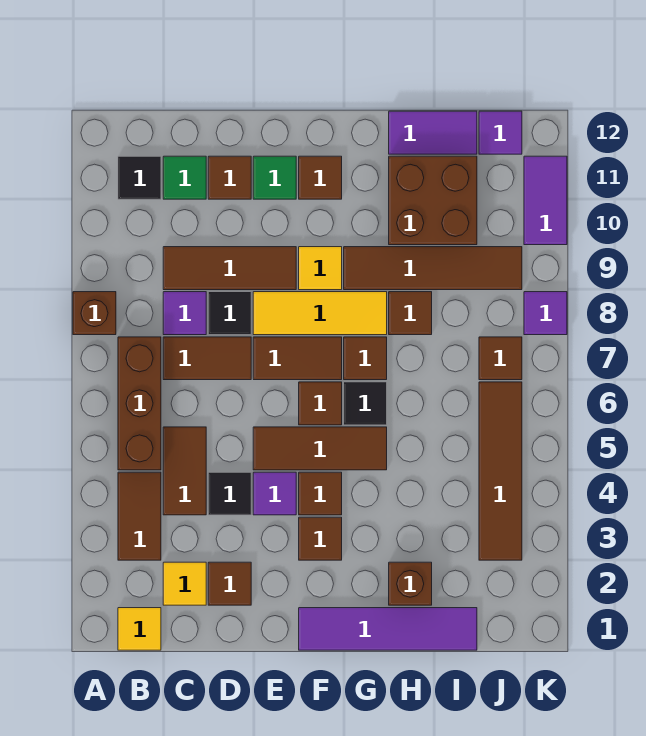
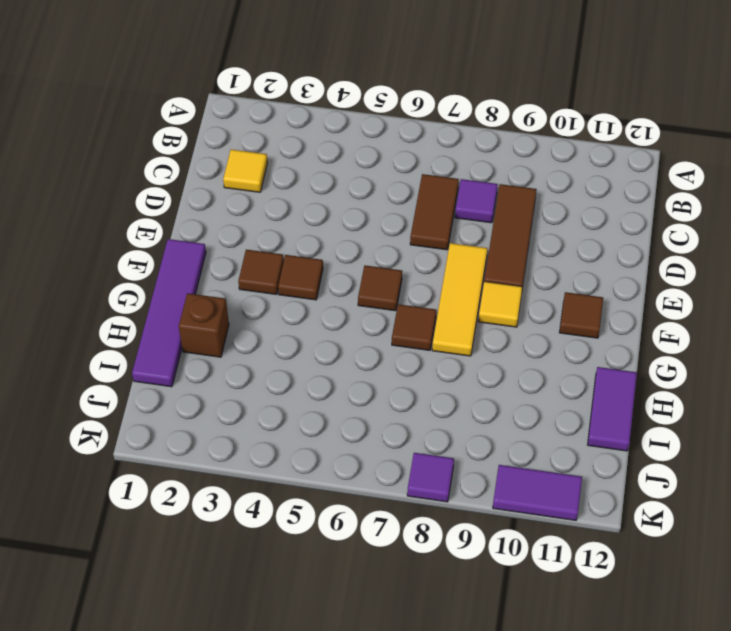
none -> brown brick A8 level 1
none -> yellow tile B1 level 1
none -> brown tile B3:B4 level 1
none -> brown brick B5:B7 level 1

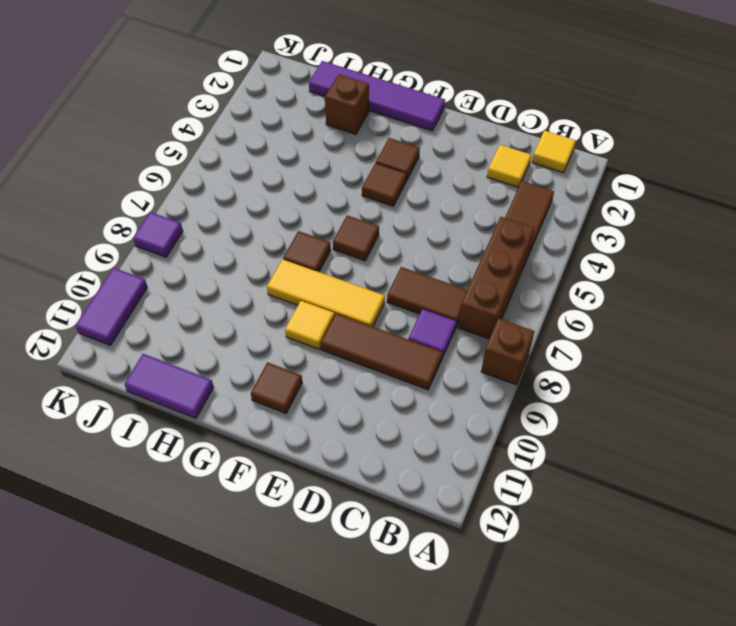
none -> black tile B11 level 1
none -> brown tile C4:C5 level 1
none -> green tile C11 level 1
none -> brown tile D2 level 1

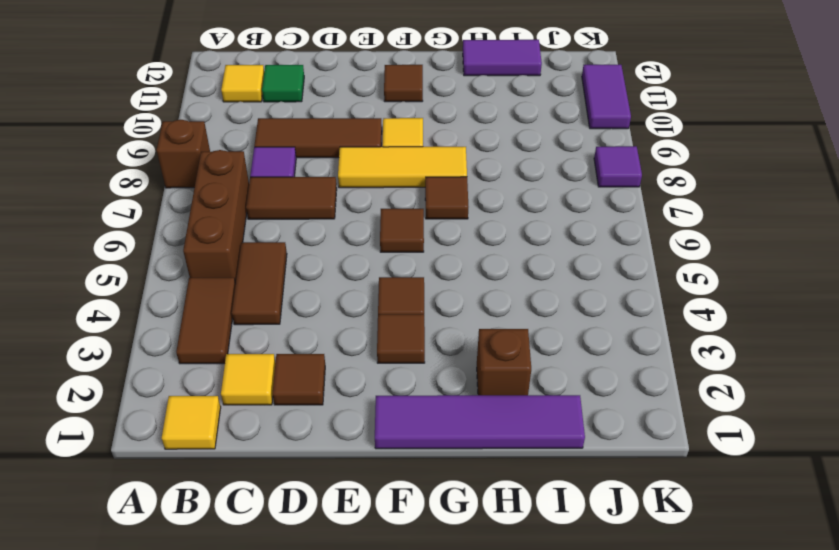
yellow tile B11 level 1 -> black tile B11 level 1
none -> black tile D4 level 1
none -> black tile D8 level 1
none -> brown tile D11 level 1
none -> purple tile E4 level 1

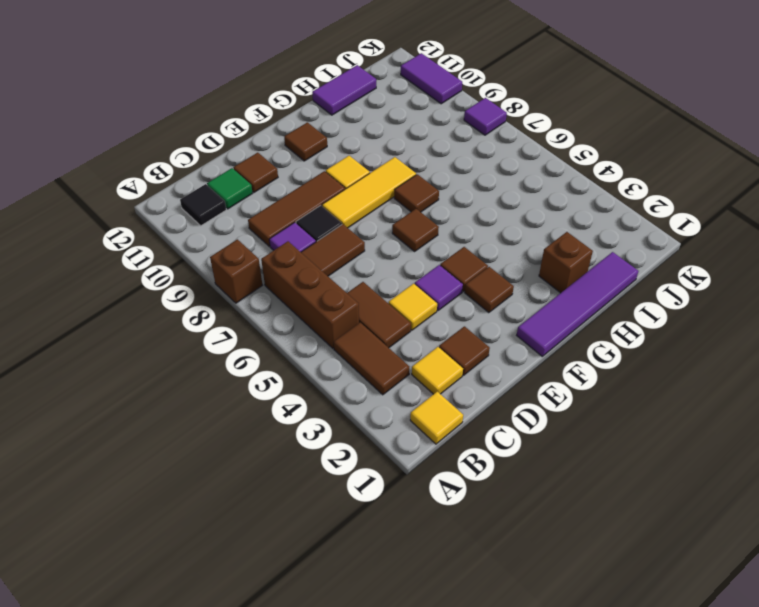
yellow tile D4 level 1 -> black tile D4 level 1
none -> brown tile E5:G5 level 1
none -> brown tile E7:F7 level 1
none -> green tile E11 level 1
none -> black tile G6 level 1

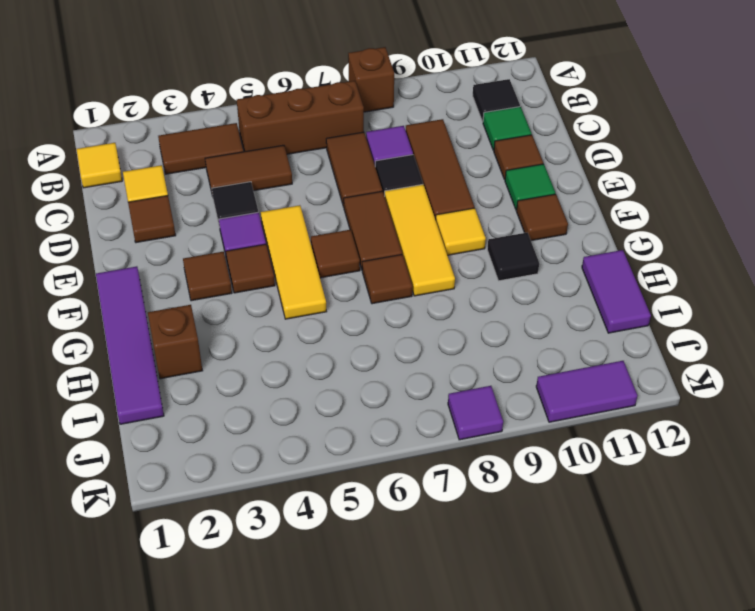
yellow tile E5:G5 level 1 -> brown tile E5:G5 level 1
black tile G10 level 1 -> black tile G6 level 1
none -> brown tile G9:J9 level 1
none -> brown tile H8 level 1
none -> brown brick H10:I11 level 1
none -> brown tile J3:J6 level 1

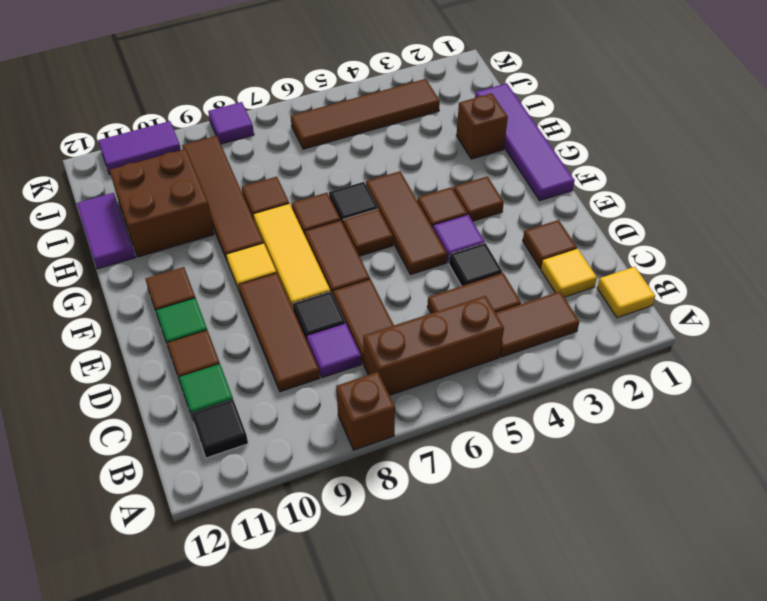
none -> brown tile J7 level 1
none -> purple tile J12 level 1

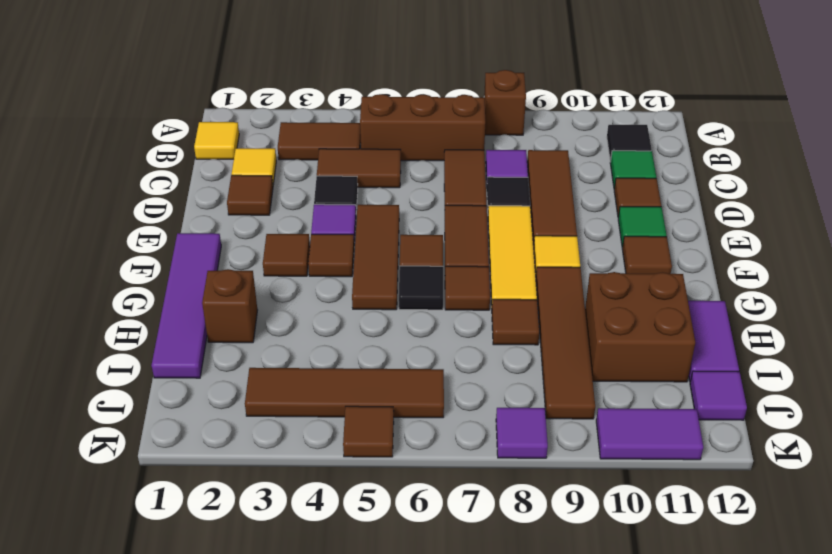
brown tile K5 level 1 -> brown tile J7 level 1

